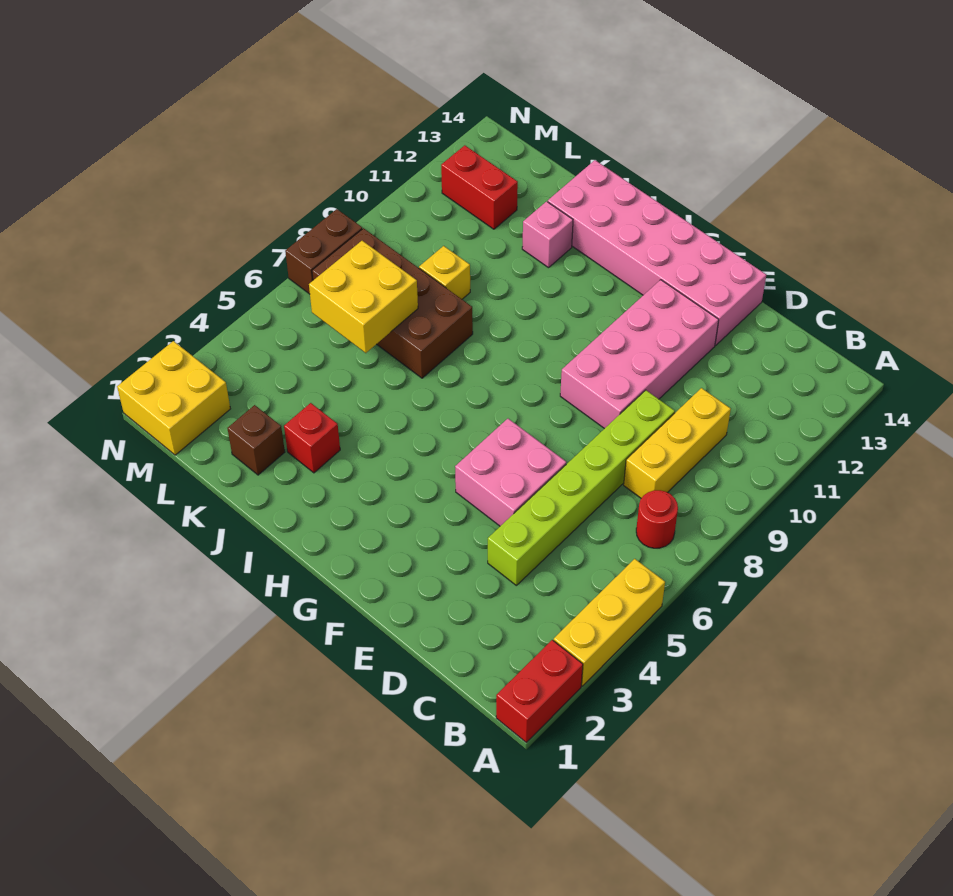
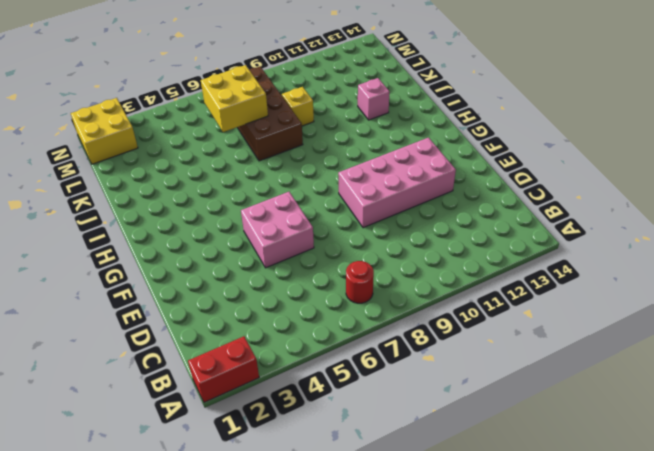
none -> yellow brick A3:A5 level 1
none -> yellow brick C8:C10 level 1
none -> lime brick D4:D9 level 1

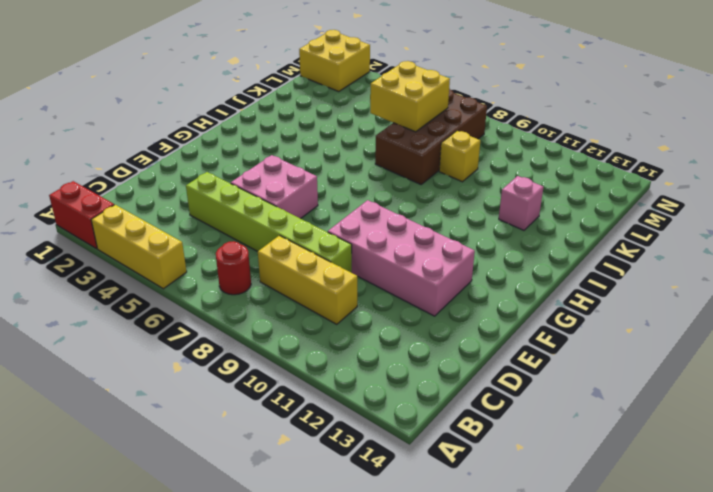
none -> pink brick E13:J14 level 1
none -> red brick J3 level 1
none -> brown brick K2 level 1

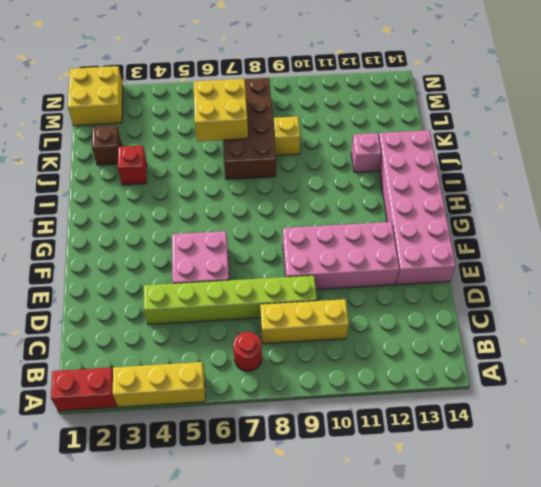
none -> red brick L12:M12 level 1
none -> brown brick N7:N8 level 1

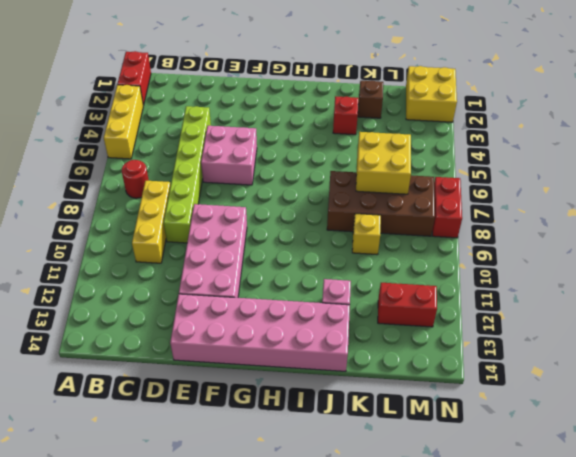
red brick N7:N8 level 1 -> brown brick N7:N8 level 1

